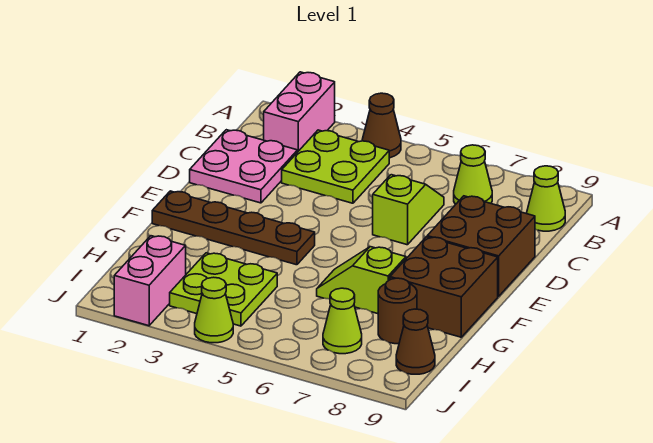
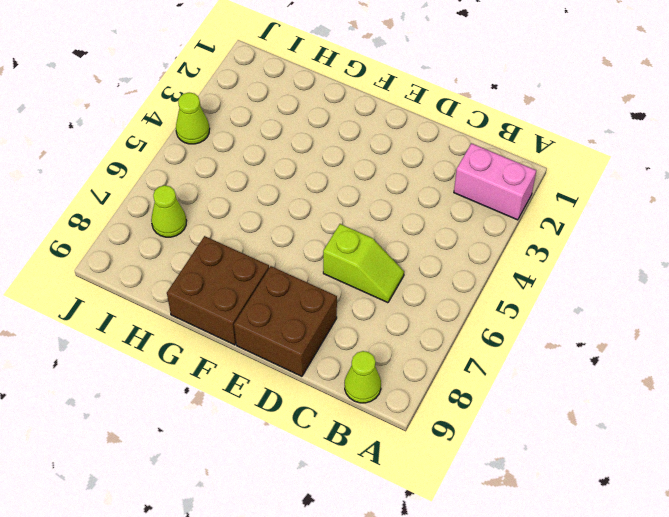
none -> brown cone A4 level 1
none -> lime plate B3:C4 level 1
none -> lime cone B7 level 1

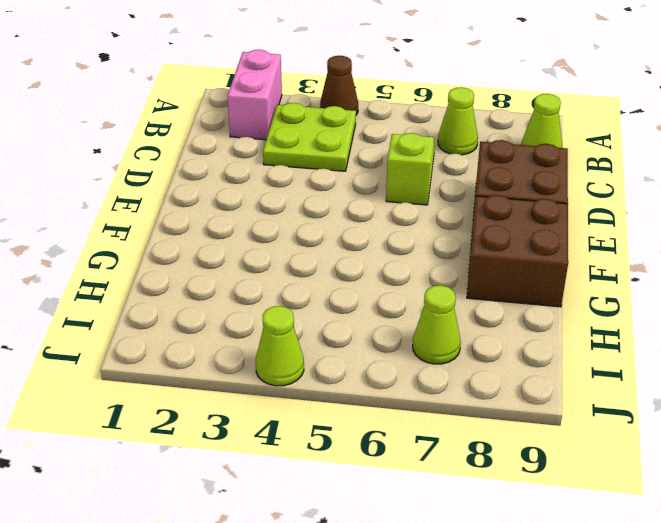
none -> pink plate C1:D2 level 1
none -> brown plate F1:F4 level 1
none -> lime slope G6:G7 level 1 top 7

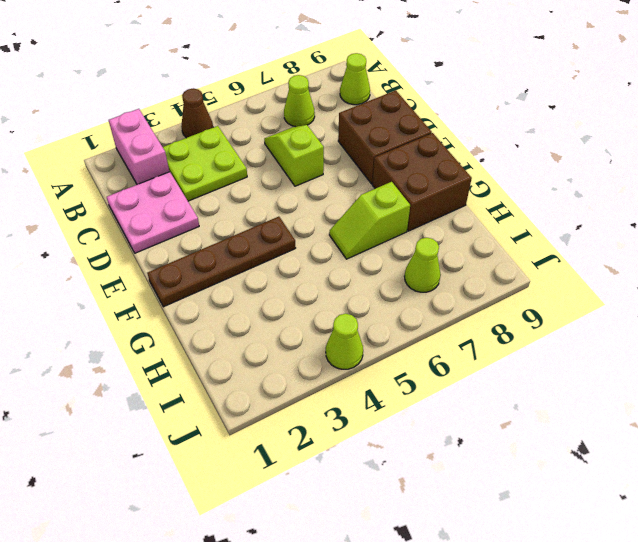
none -> lime plate H3:I4 level 1
none -> brown round brick H8 level 1
none -> pink brick I2:J2 level 1

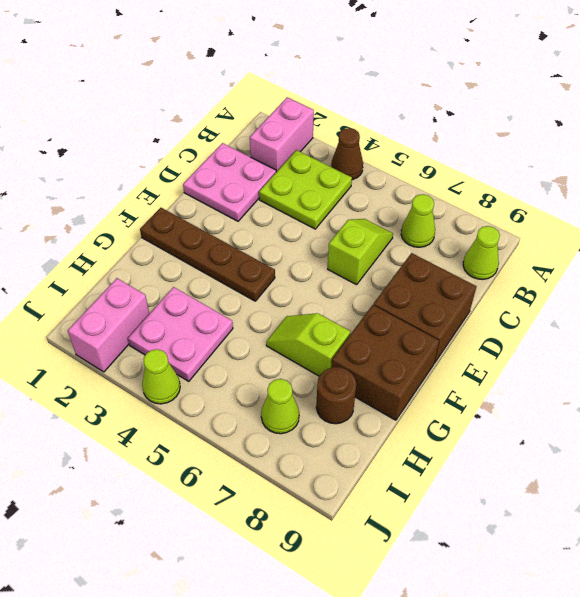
pink plate H3:I4 level 1 -> lime plate H3:I4 level 1
none -> brown cone I9 level 1

